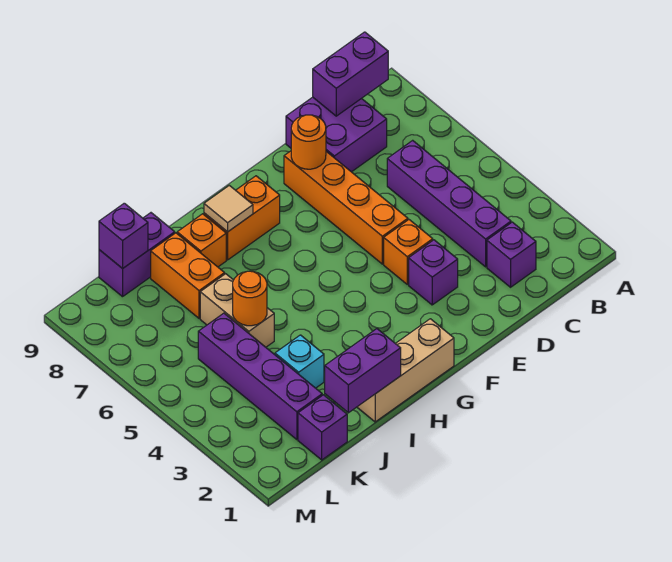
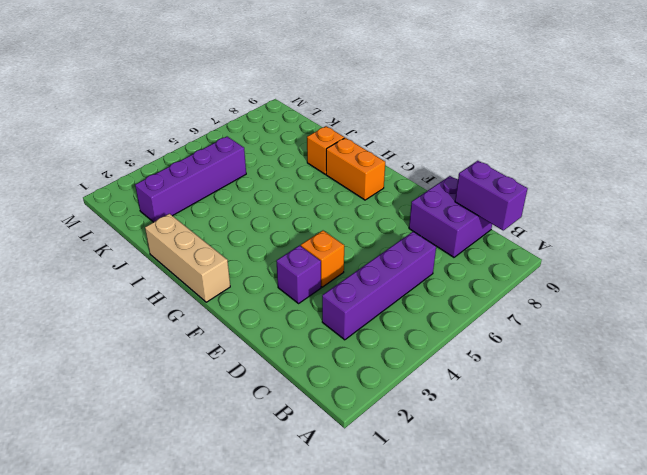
none -> purple brick C2 level 1
none -> orange brick E5:E8 level 1
none -> cyan brick J3 level 1

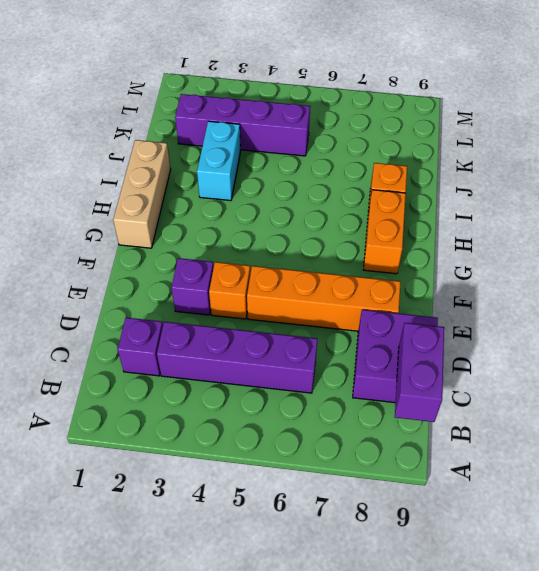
cyan brick I3:J3 level 1 -> cyan brick J3 level 1
none -> tan brick J5:J6 level 1
none -> orange brick J7:J8 level 1
none -> purple brick J9:K9 level 1

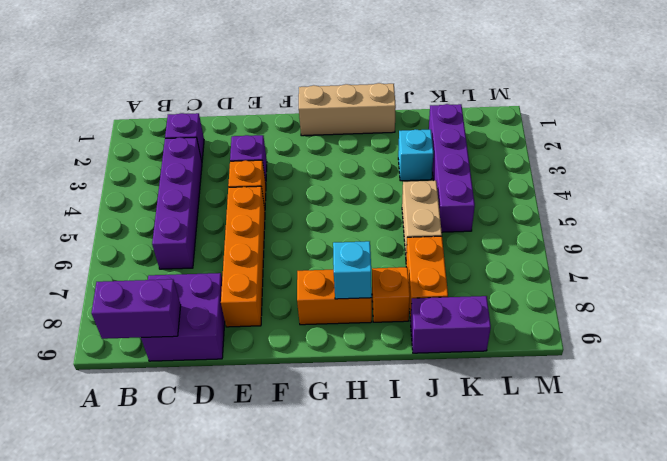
cyan brick H8 level 2 -> tan tile H8 level 2
none -> purple brick K1 level 1
none -> orange round brick E8 level 2
none -> purple brick I1:J1 level 2

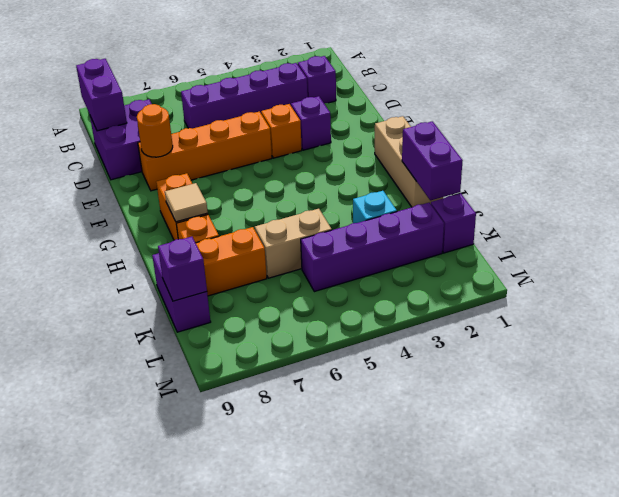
none -> orange round brick J5 level 2

